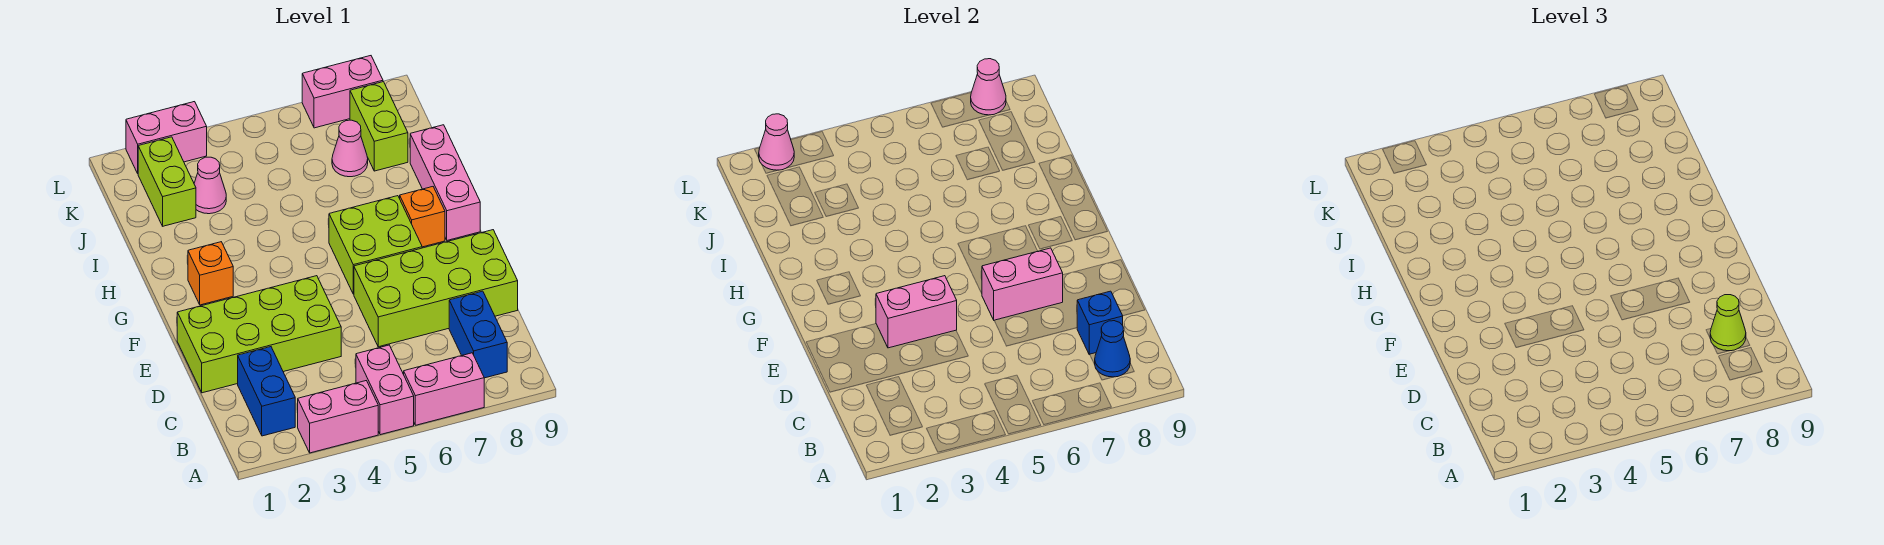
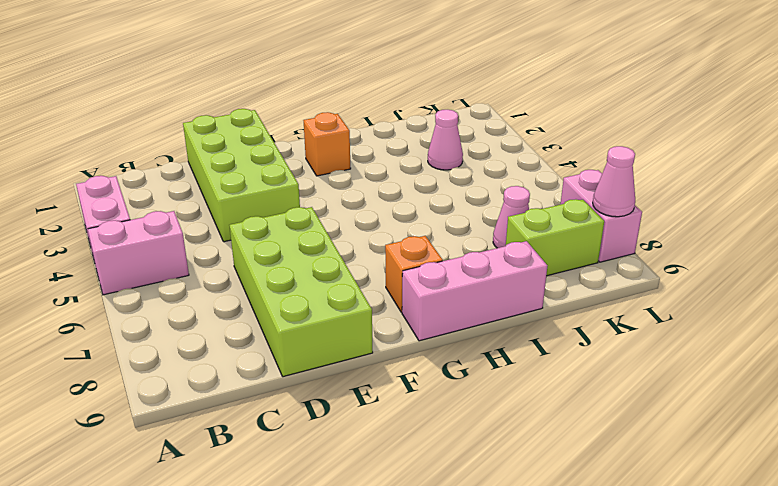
none -> pink brick A6:A7 level 1
none -> blue brick B2:C2 level 1
none -> blue brick B8:C8 level 1

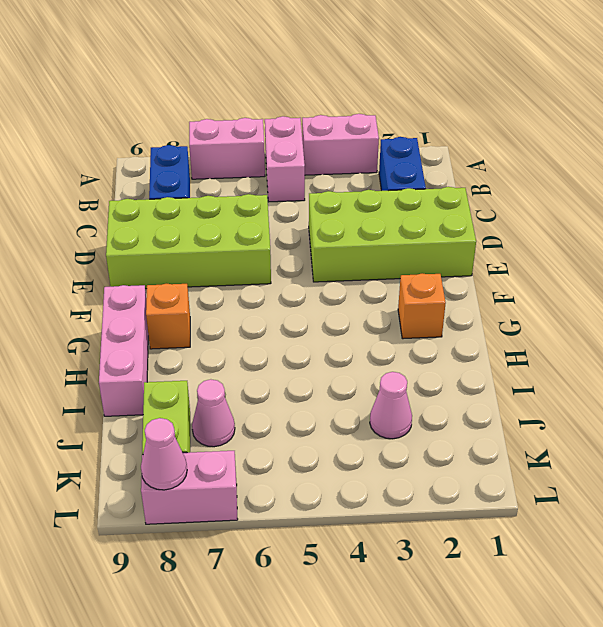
none -> lime brick F6:G7 level 1
none -> lime brick J2:K2 level 1
none -> pink brick L2:L3 level 1

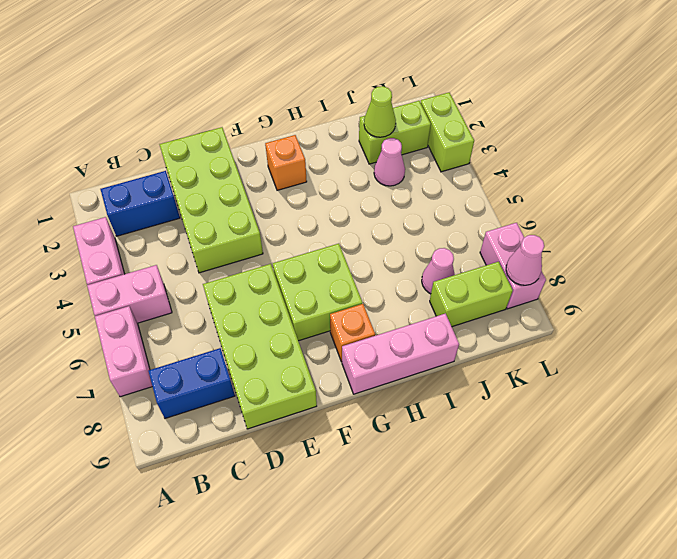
lime cone J2 level 2 -> lime cone C8 level 3
lime brick L2:L3 level 1 -> pink brick L2:L3 level 1
none -> blue cone B8 level 2
none -> blue brick C8 level 2
none -> pink brick E3:E4 level 2

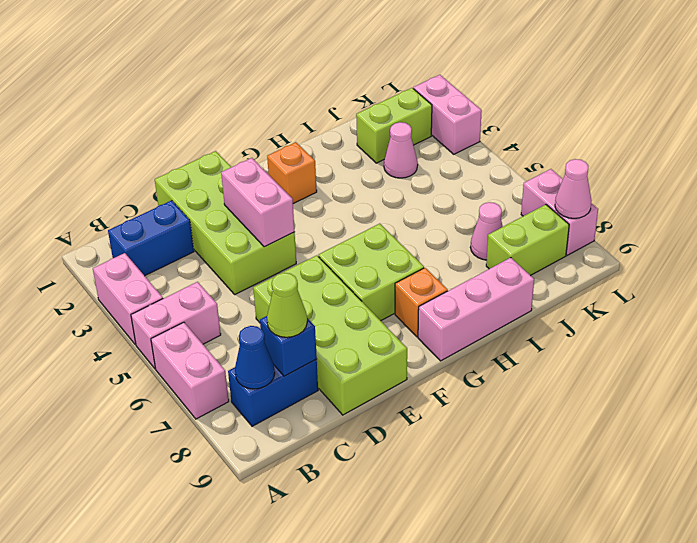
none -> pink brick E6:E7 level 2
none -> pink cone L2 level 2

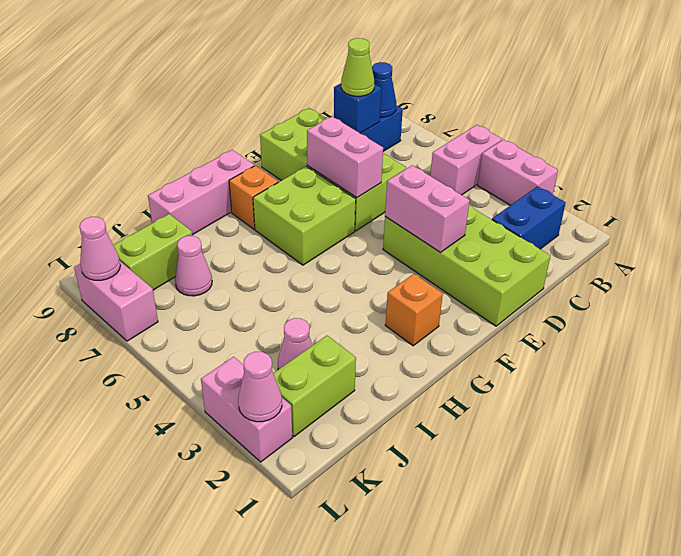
none -> pink brick A6:A7 level 1

